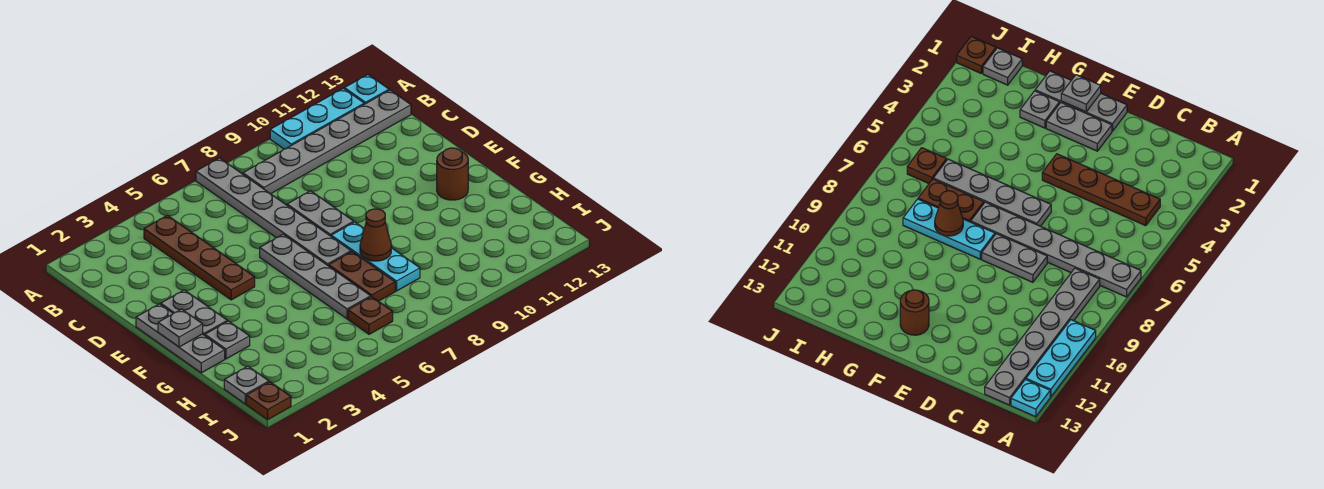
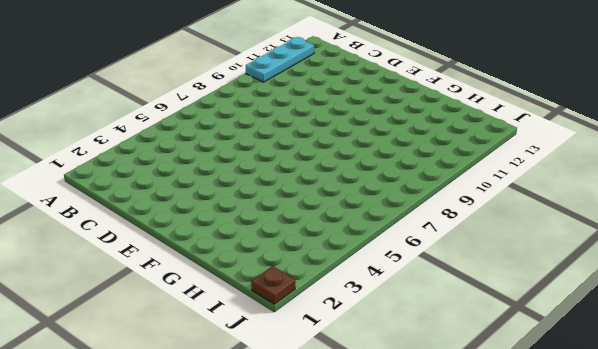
none -> grey plate A7:F7 level 1
none -> cyan plate A13 level 1
none -> brown plate B4:E4 level 1

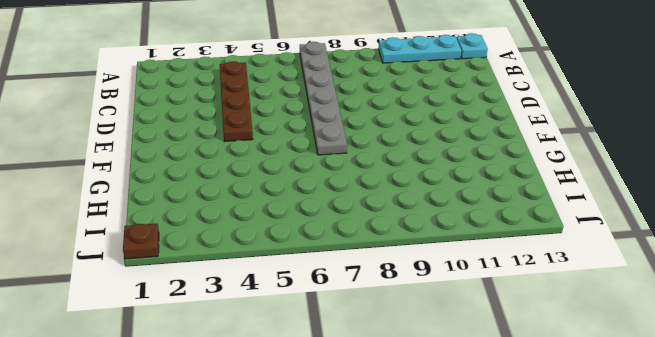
none -> grey plate B8:B13 level 1
none -> grey plate D8:E8 level 1
none -> grey plate E1:G1 level 1

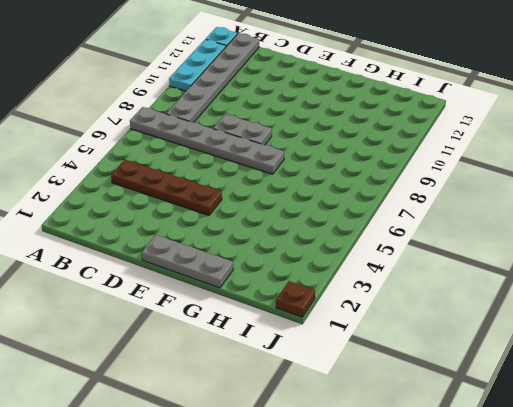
none -> grey plate E2:F2 level 1
none -> grey plate E6:H6 level 1
none -> cyan plate F8:H8 level 1

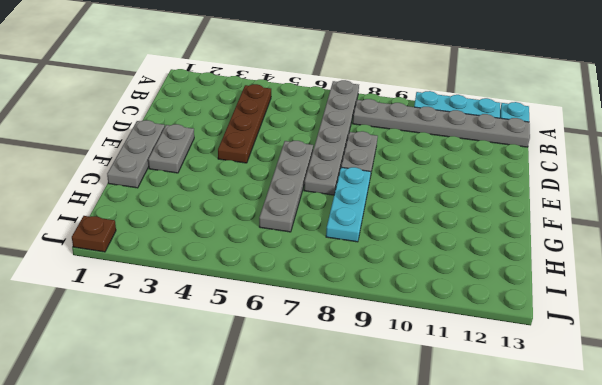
none -> brown round brick F12 level 1
none -> grey plate G2 level 1
none -> brown plate G7:H7 level 1

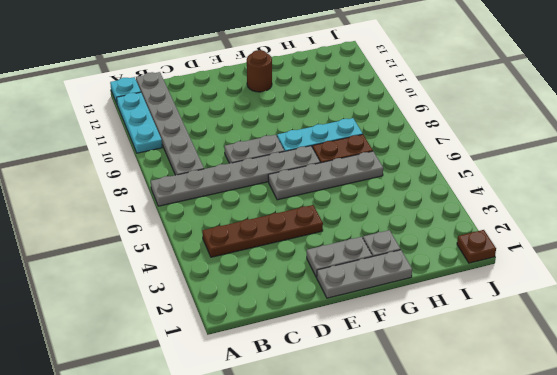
none -> grey plate I1 level 1
none -> brown plate I6 level 1
none -> grey plate F1 level 2

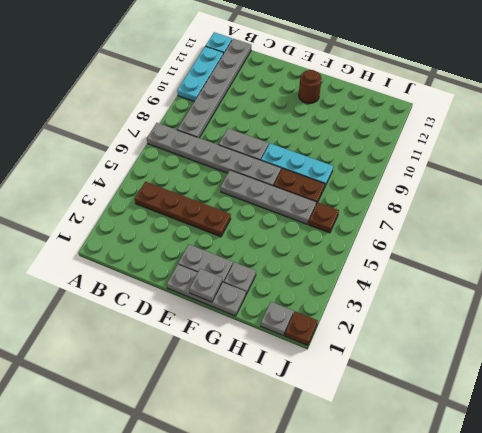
none -> brown cone G8 level 2

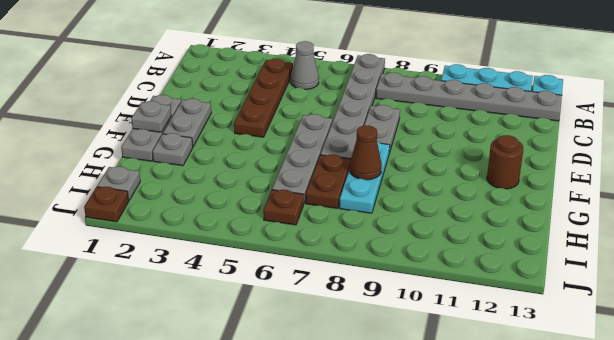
grey cone B5 level 1 -> none

